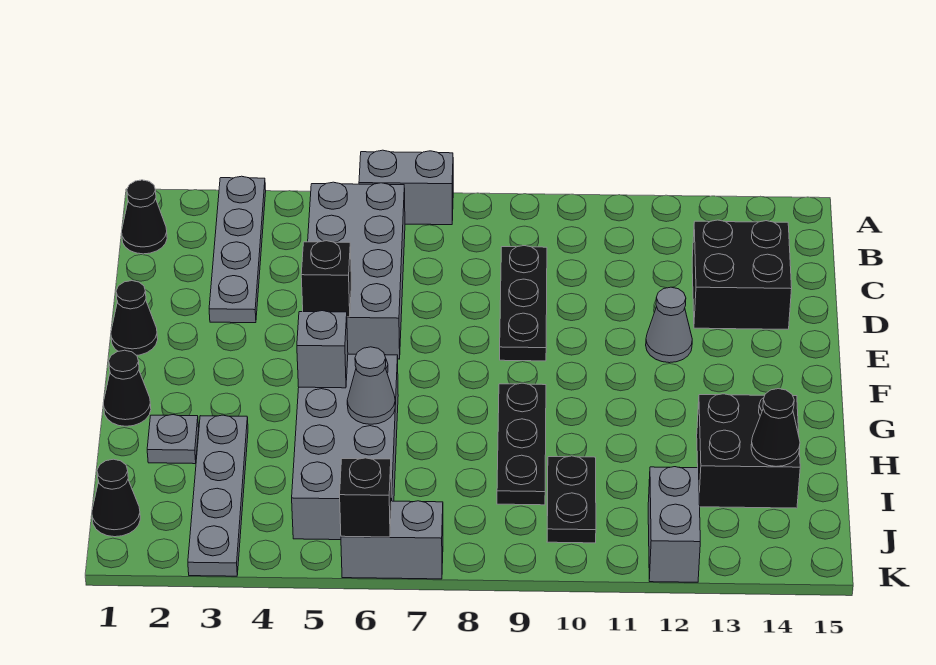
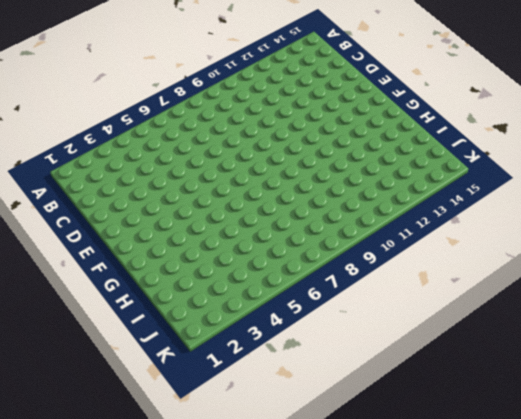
none -> grey plate A3:D3 level 1
none -> grey brick A6:A7 level 1
none -> black cone B1 level 1

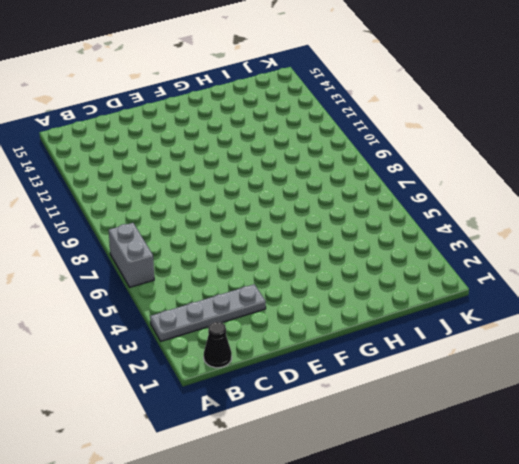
none -> grey brick B5:E6 level 1
none -> black plate C9:E9 level 1
none -> black brick C13:D14 level 1

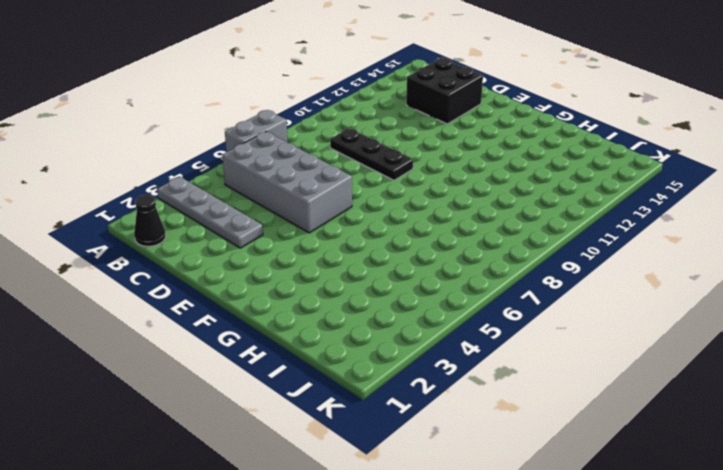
none -> black cone E1 level 1
none -> grey cone E12 level 1
none -> black cone G1 level 1

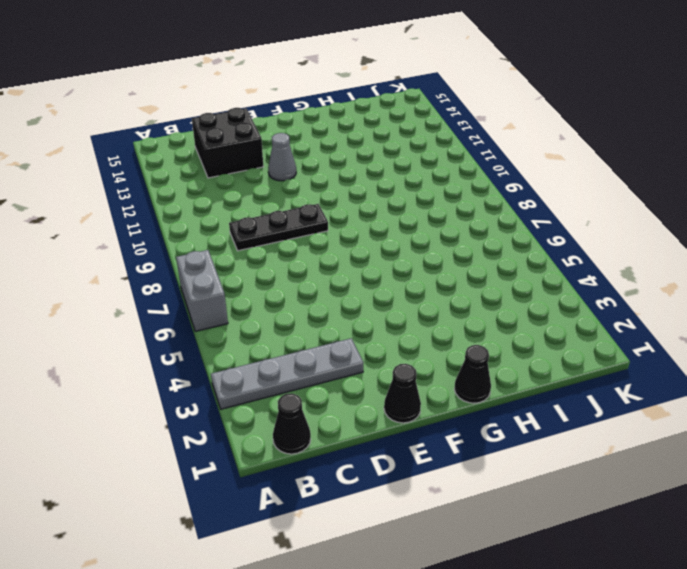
none -> grey brick B5:E6 level 1
none -> grey brick G5:J6 level 1
none -> black plate G9:I9 level 1

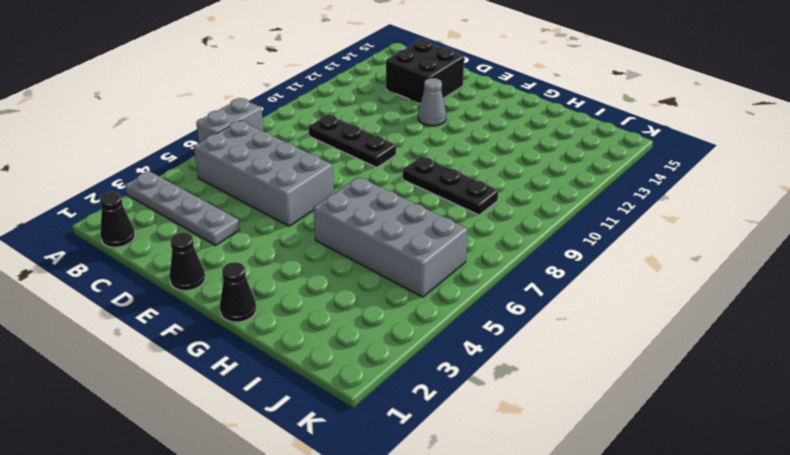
none -> grey plate H2 level 1
none -> grey plate H3:K3 level 1
none -> black brick H13:I14 level 1

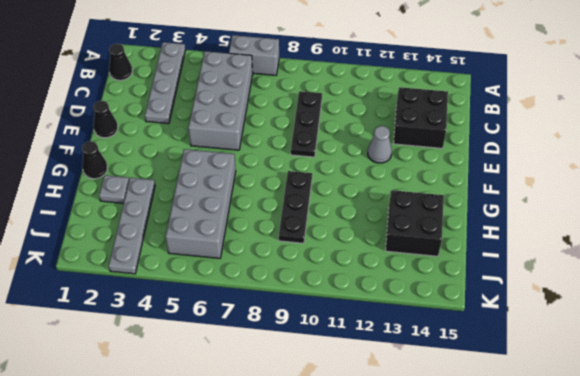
none -> black plate I10:J10 level 1
none -> black cone J1 level 1
none -> grey brick J12:K12 level 1

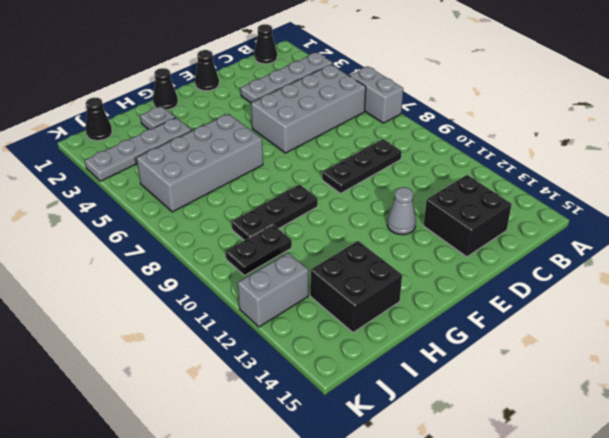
none -> grey brick K6:K7 level 1
none -> black brick E5 level 2
none -> grey brick G5 level 2

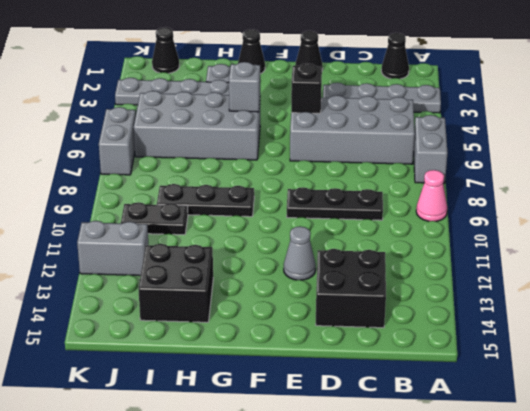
pink cone A9 level 1 -> none
none -> grey cone H6 level 2
none -> black cone I14 level 2
none -> black brick K6 level 2

